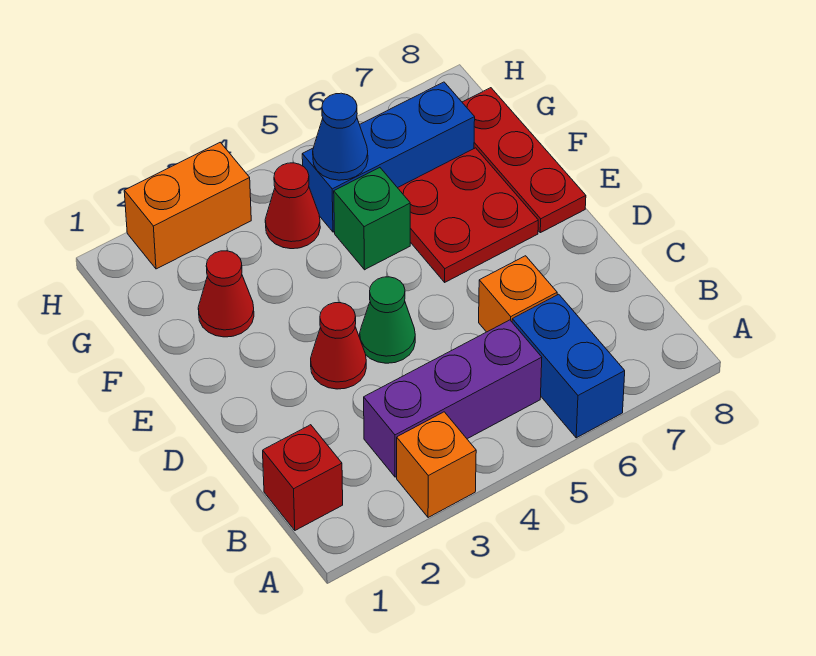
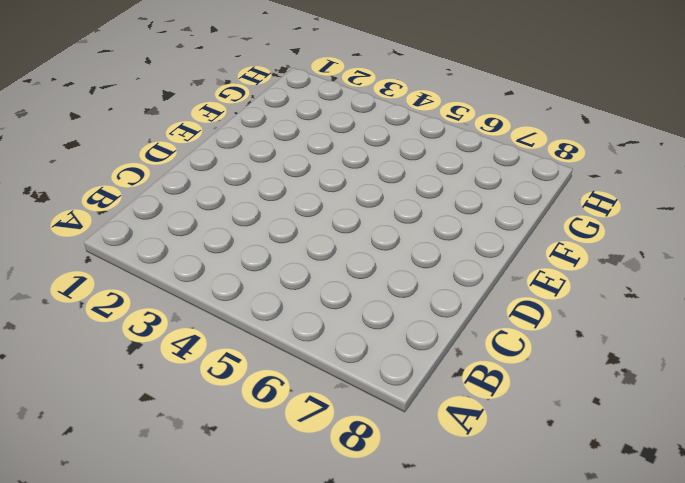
none -> orange brick A3 level 1
none -> blue brick A6:B6 level 1
none -> red brick B1 level 1

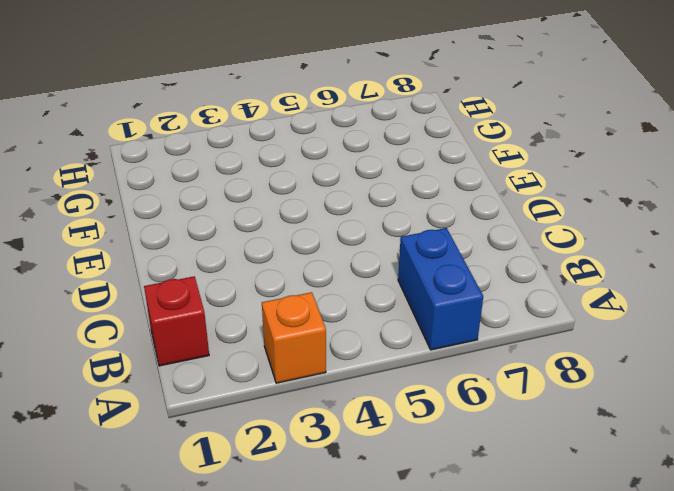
none -> purple brick B3:B5 level 1
none -> orange brick C6 level 1
none -> red cone D3 level 1

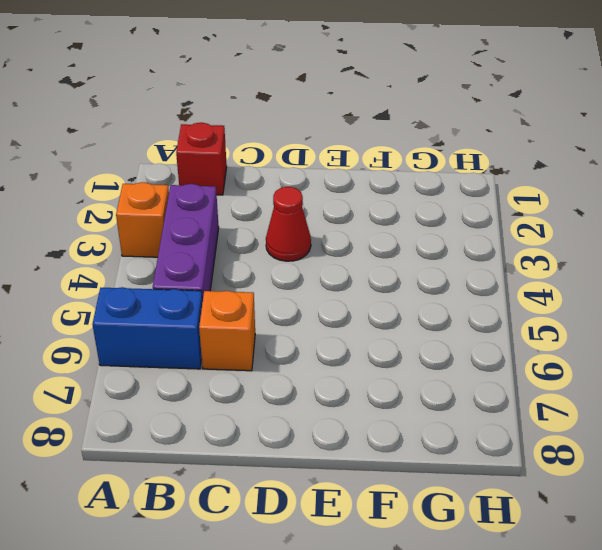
none -> green cone D4 level 1
none -> red plate E6:F7 level 1
none -> red plate E8:G8 level 1

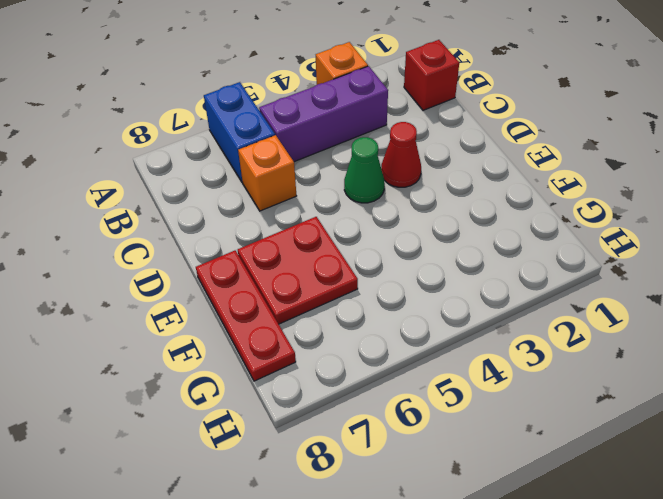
none -> red cone F2 level 1
none -> green brick F5 level 1
none -> red cone G4 level 1

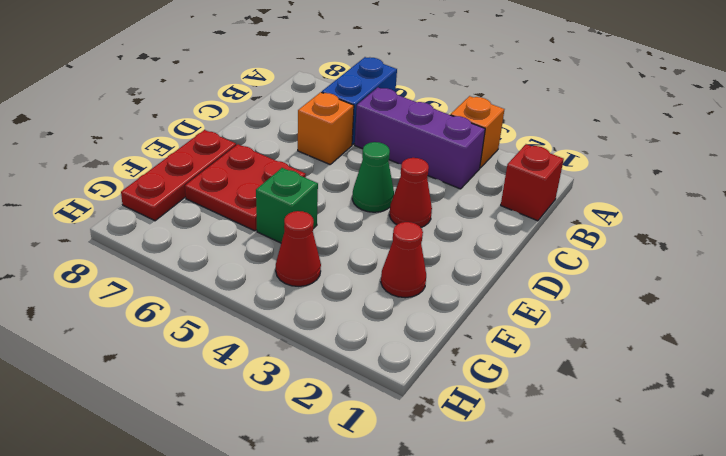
none -> blue brick G5:G7 level 1
none -> orange brick H2:H3 level 1
none -> blue cone G5 level 2

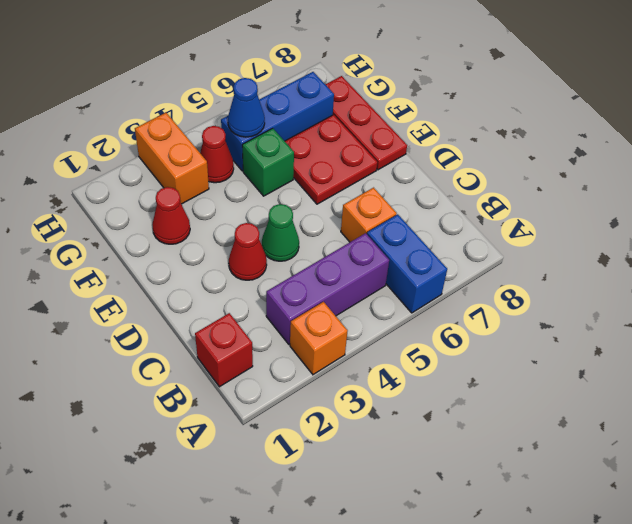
orange brick G3:H3 level 1 -> orange brick H2:H3 level 1

